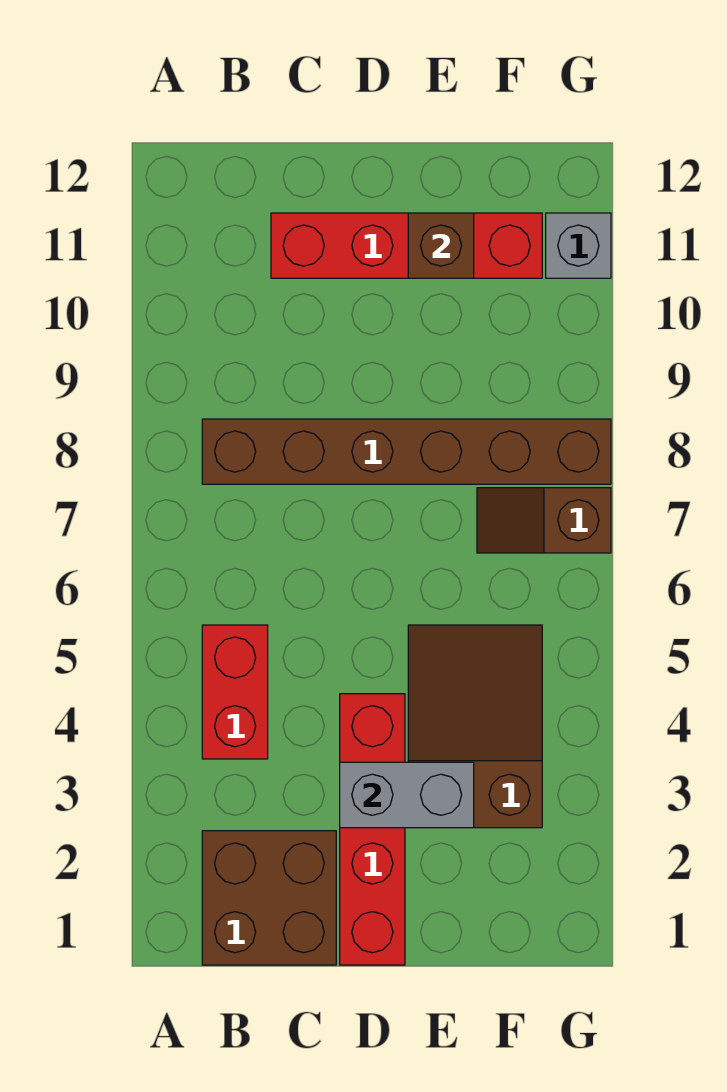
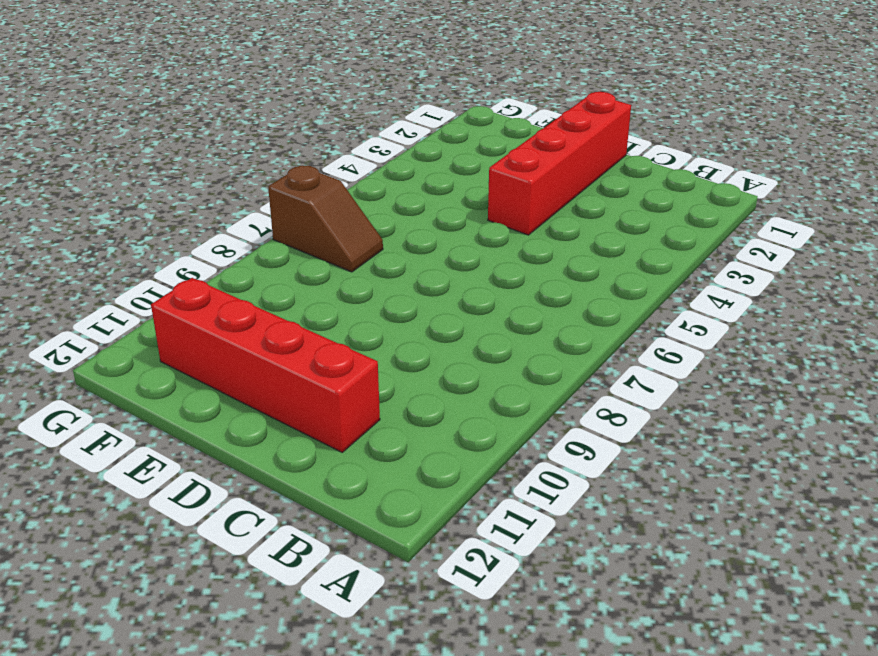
none -> brown brick B1:C2 level 1
none -> red brick B4:B5 level 1

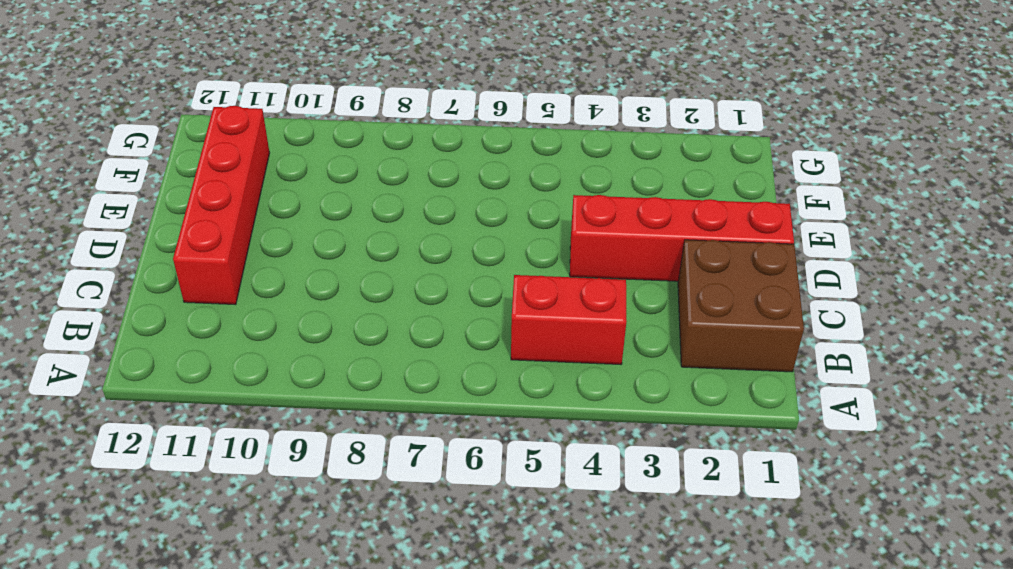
none -> brown brick B8:G8 level 1
none -> brown slope E3:F5 level 1 top 3

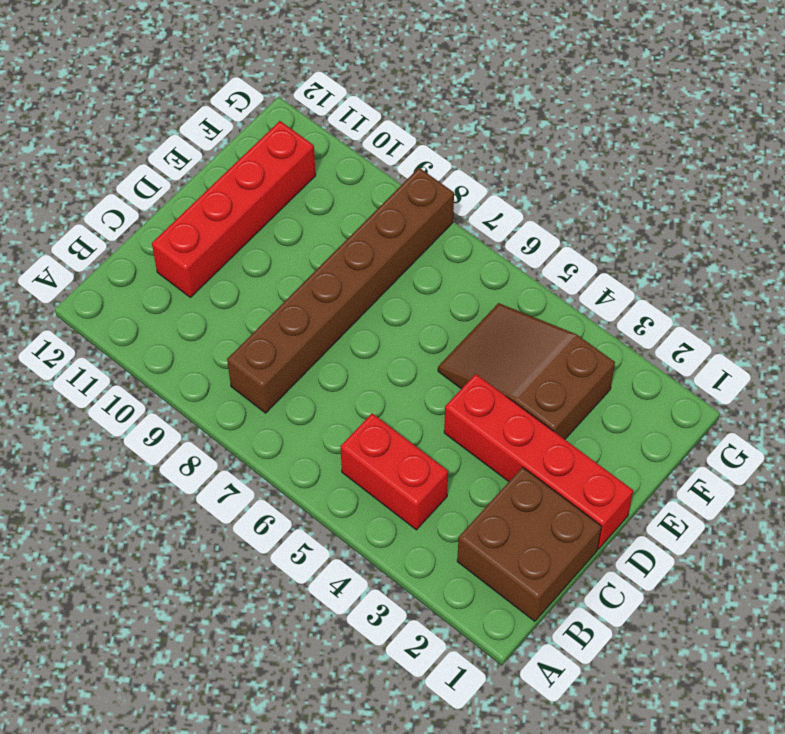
none -> brown slope F7:G7 level 1 top G
none -> grey brick G11 level 1

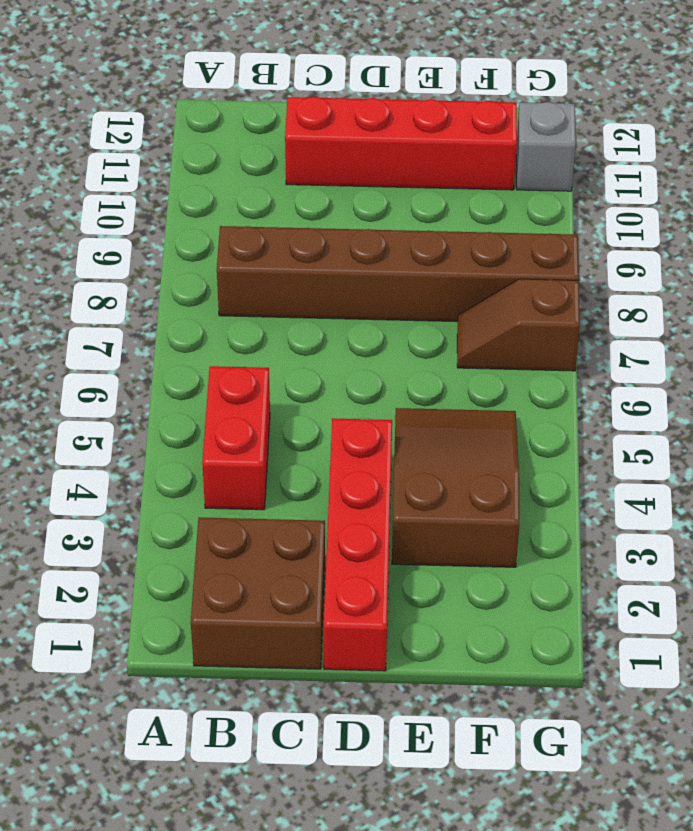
none -> grey brick D3:E3 level 2
none -> brown brick E11 level 2

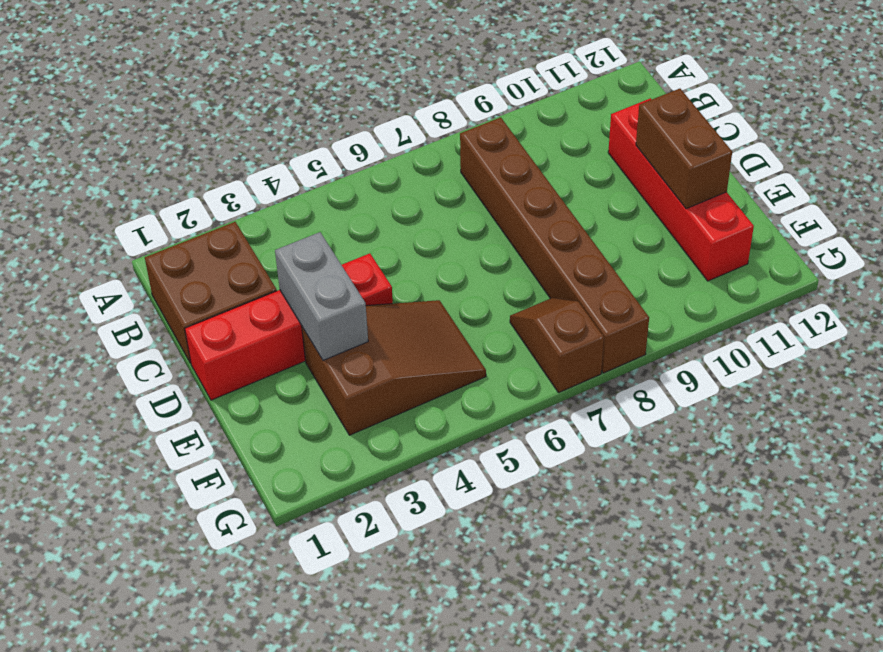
brown brick D11:E11 level 2 -> brown brick E11 level 2
none -> red brick B4:B5 level 1
none -> grey brick G11 level 1

